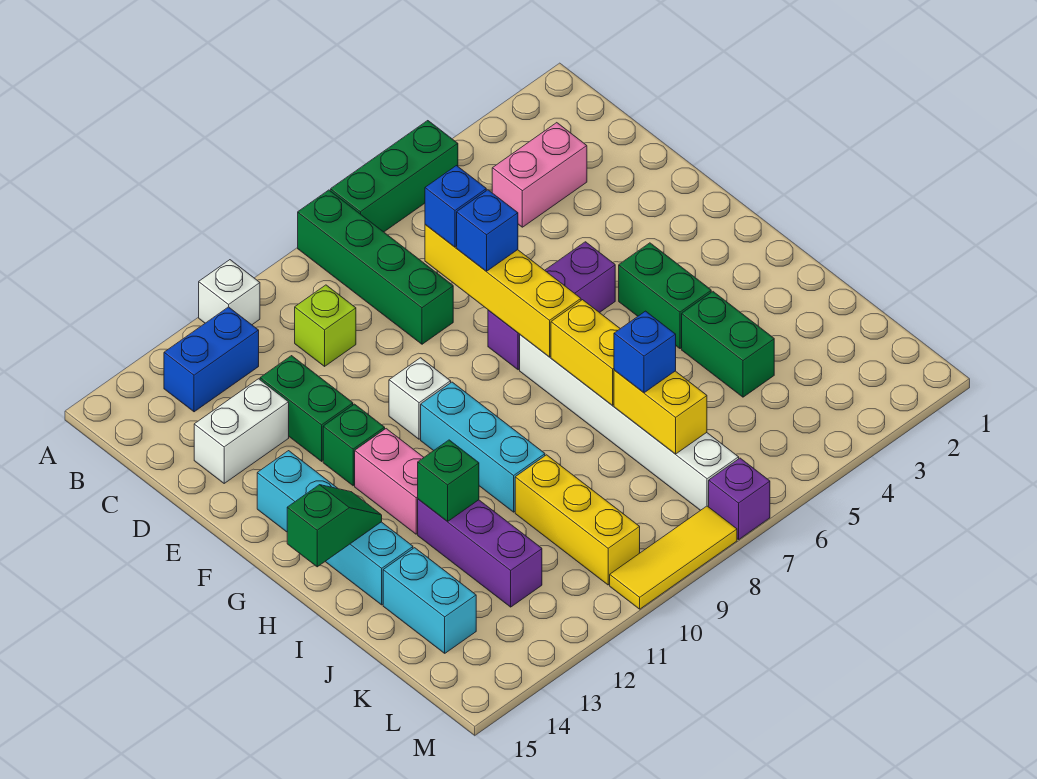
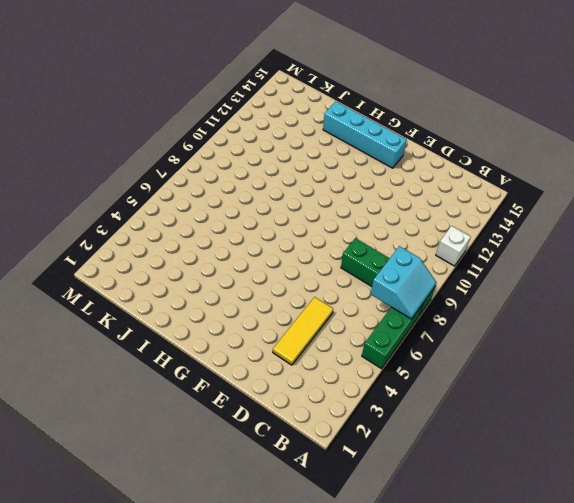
cyan slope A7:B8 level 2 top B -> none
yellow tile D3:D5 level 1 -> yellow tile M8:M10 level 1
none -> blue brick B12:B13 level 1
none -> pink brick C3:C4 level 1
none -> lime brick C10 level 1
none -> green brick D12:E12 level 1

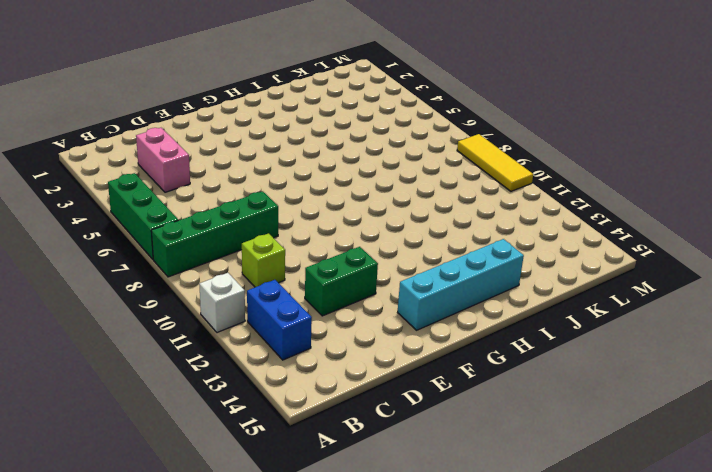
none -> white brick D13:D14 level 1
none -> purple brick F5:F7 level 1
none -> white brick F10 level 1
none -> green brick F12 level 1

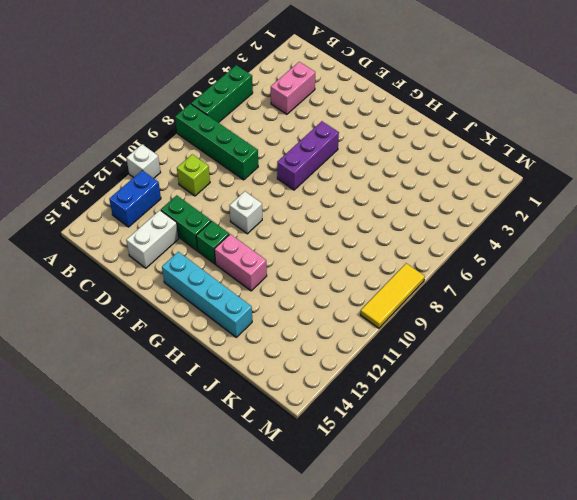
none -> green brick G4:H4 level 1
none -> white brick G7:L7 level 1
none -> cyan brick G10:I10 level 1
none -> green brick I4:J4 level 1

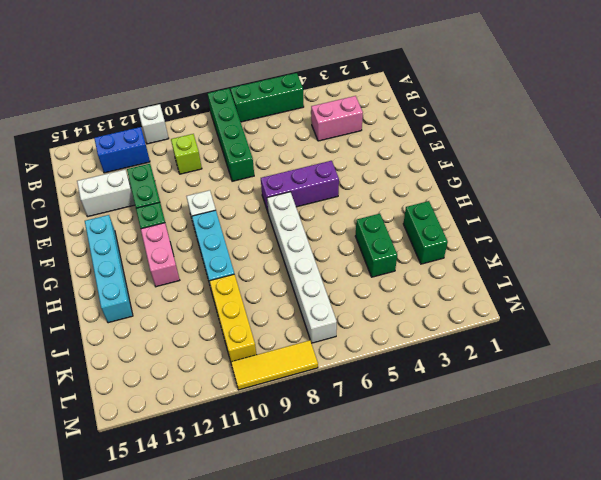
green brick I2:J2 level 1 -> green brick G4:H4 level 1
none -> purple brick I12:K12 level 1
none -> cyan brick J14:K14 level 1
none -> purple brick M7 level 1
none -> yellow brick D7:G7 level 2

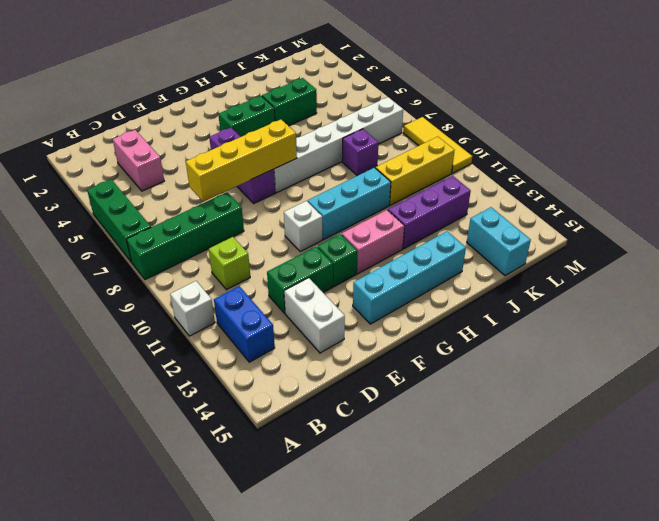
purple brick J8 level 1 -> purple brick M7 level 1
cyan brick K14:K15 level 1 -> cyan brick J14:K14 level 1
none -> yellow brick H7:I7 level 2
none -> green slope H14:H15 level 2 top 15
none -> green brick I12 level 2
none -> yellow brick J7:K7 level 2

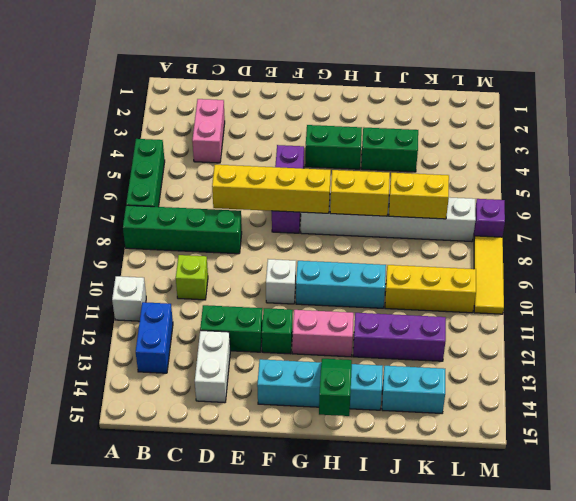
none -> green brick I12 level 2
none -> blue brick D7 level 3
none -> blue brick E7 level 3
none -> blue brick J7 level 3

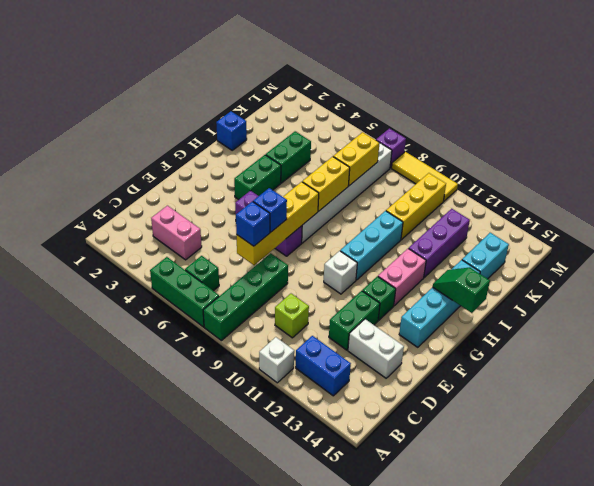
green brick B6 level 1 -> green brick I12 level 2
blue brick I1 level 1 -> blue brick J7 level 3

